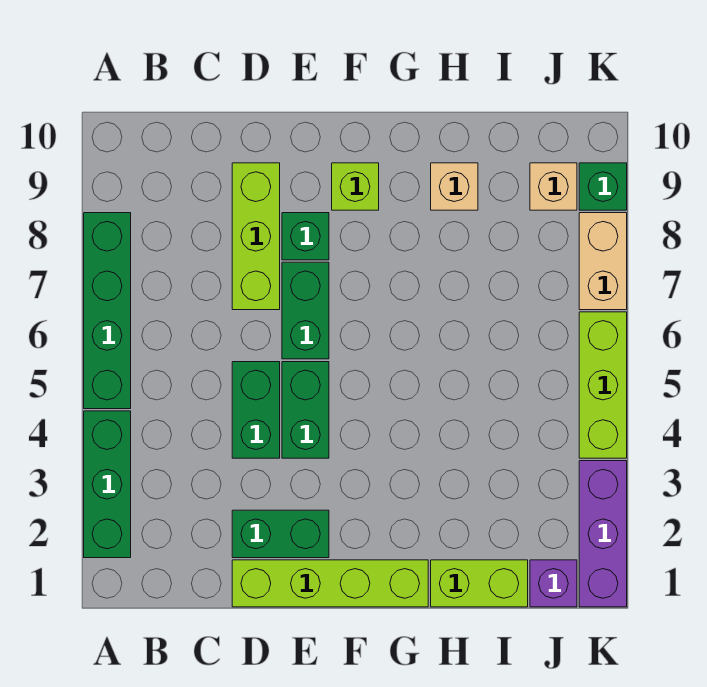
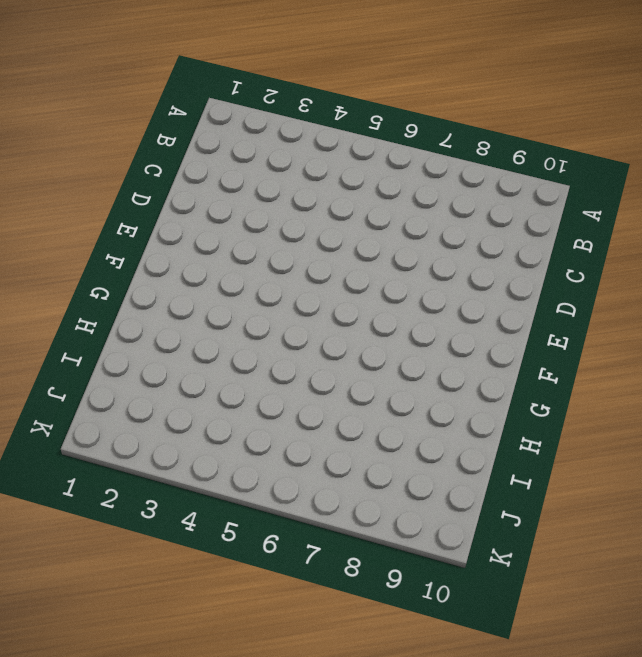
none -> green brick A2:A4 level 1
none -> green brick A5:A8 level 1
none -> lime brick D1:G1 level 1

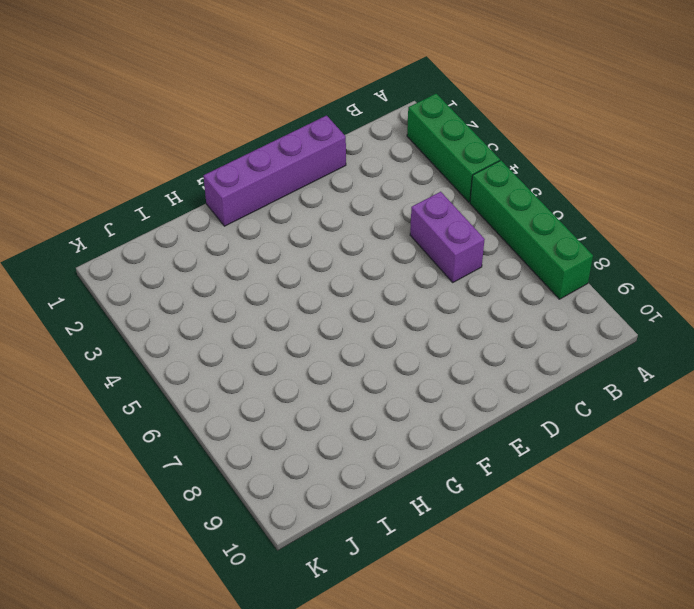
purple brick C5:C6 level 1 -> none
purple brick D1:G1 level 1 -> lime brick D1:G1 level 1
none -> green brick D2:E2 level 1
none -> green brick D4:D5 level 1
none -> lime brick D7:D9 level 1

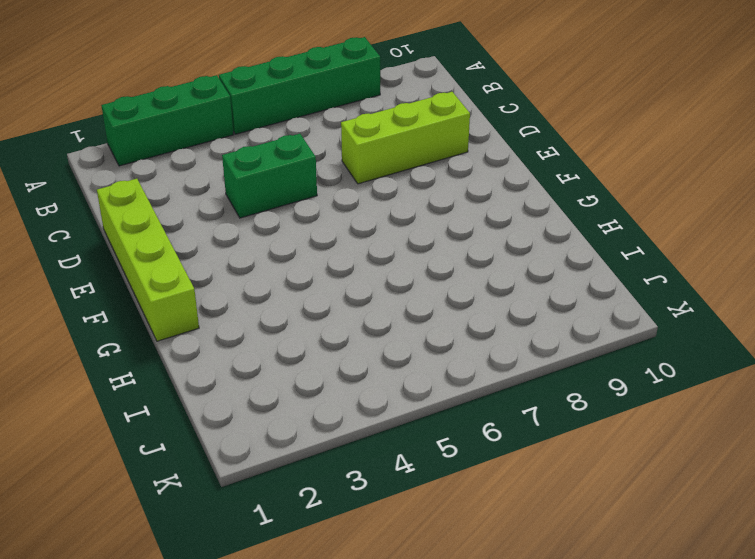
none -> green brick D2:E2 level 1
none -> green brick E4:E5 level 1
none -> green brick E6:E7 level 1

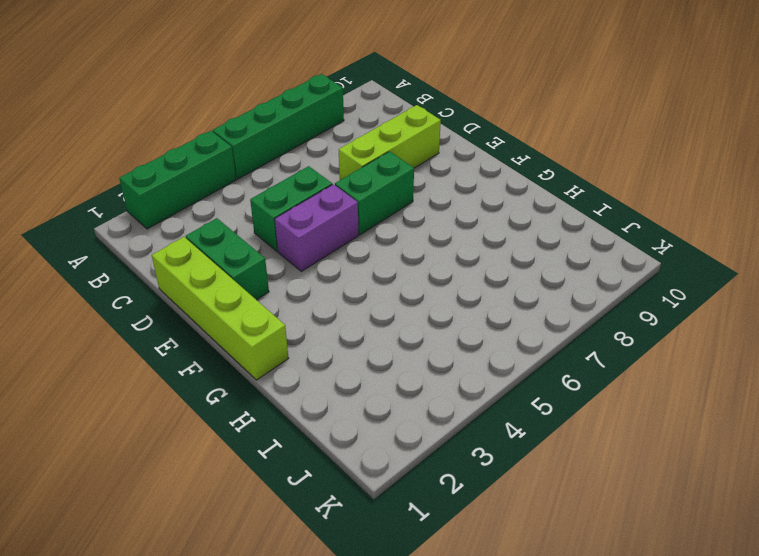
purple brick E4:E5 level 1 -> green brick E4:E5 level 1
none -> green brick E8 level 1
none -> lime brick F9 level 1
none -> lime brick H1:I1 level 1

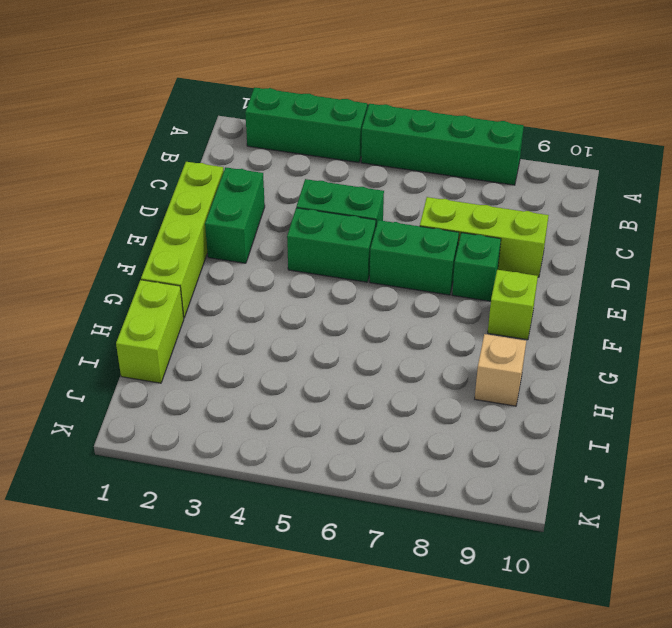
none -> purple brick J1 level 1
none -> tan brick J9 level 1
none -> purple brick K1:K3 level 1

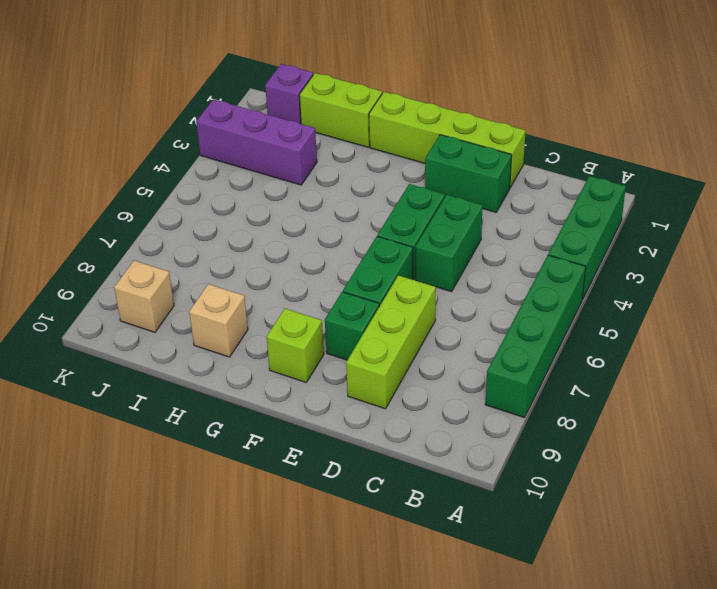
purple brick I3:K3 level 1 -> purple brick K1:K3 level 1
none -> lime brick K4:K6 level 1
none -> tan brick K7:K8 level 1
none -> green brick K9 level 1

